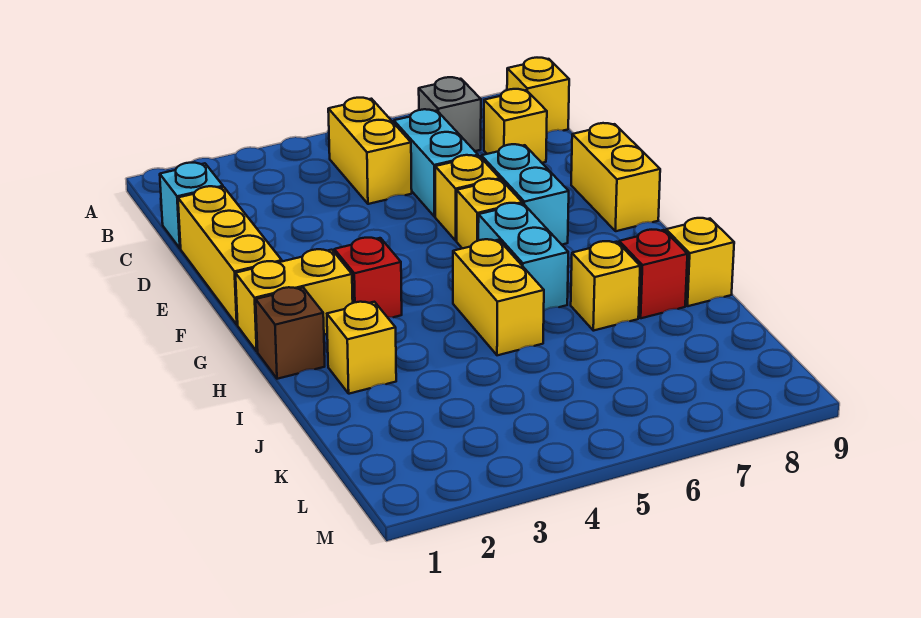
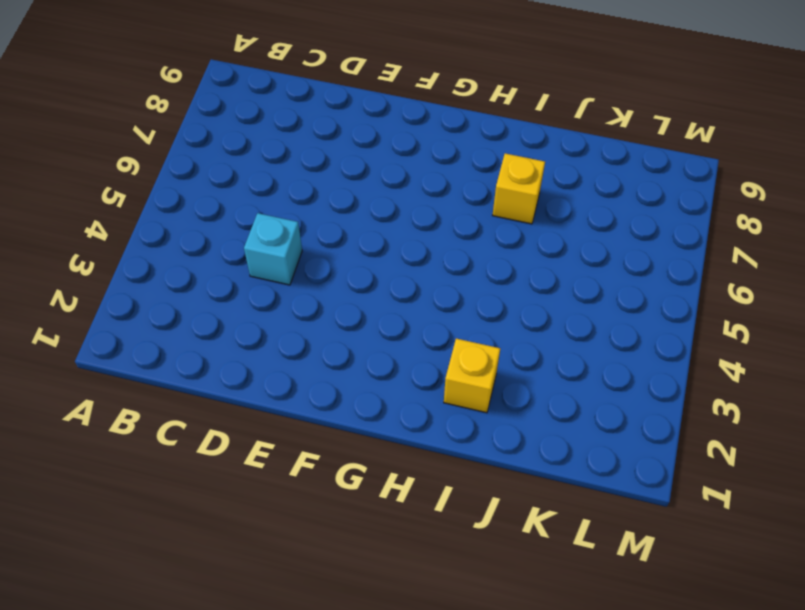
cyan brick D4 level 1 -> cyan brick C1 level 1
none -> yellow brick B5:C5 level 1
none -> grey brick B7 level 1
none -> yellow brick B9 level 1

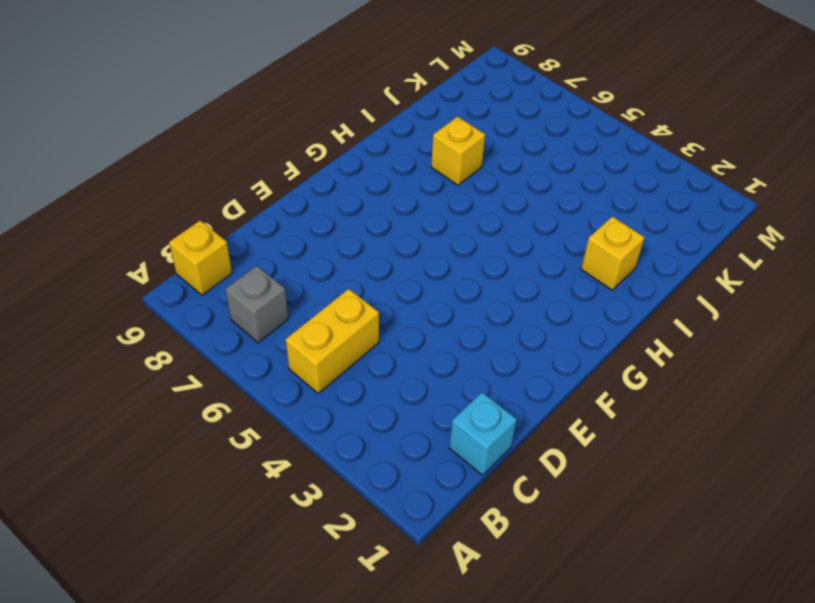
none -> cyan brick C6:D6 level 1
none -> yellow brick C8 level 1
none -> yellow brick D1:F1 level 1

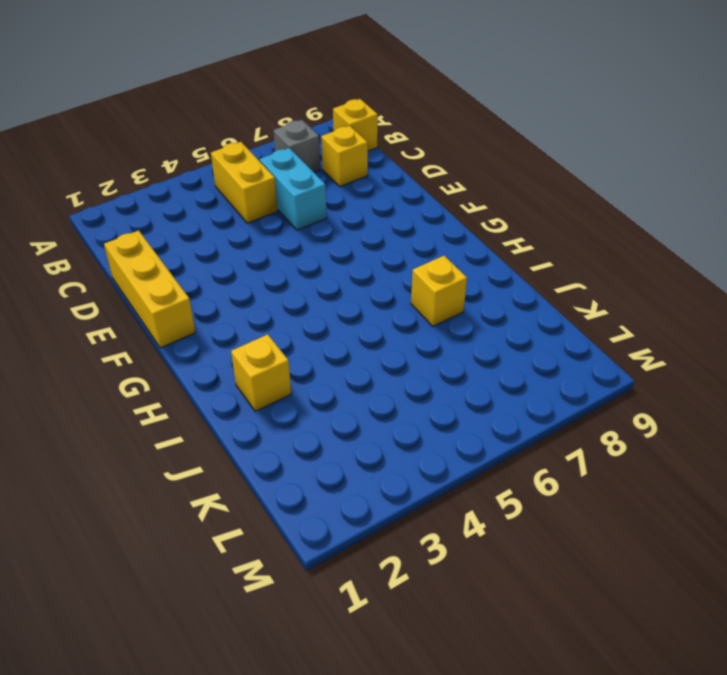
none -> cyan brick C1 level 1
none -> yellow brick E6 level 1
none -> cyan brick E7:F7 level 1

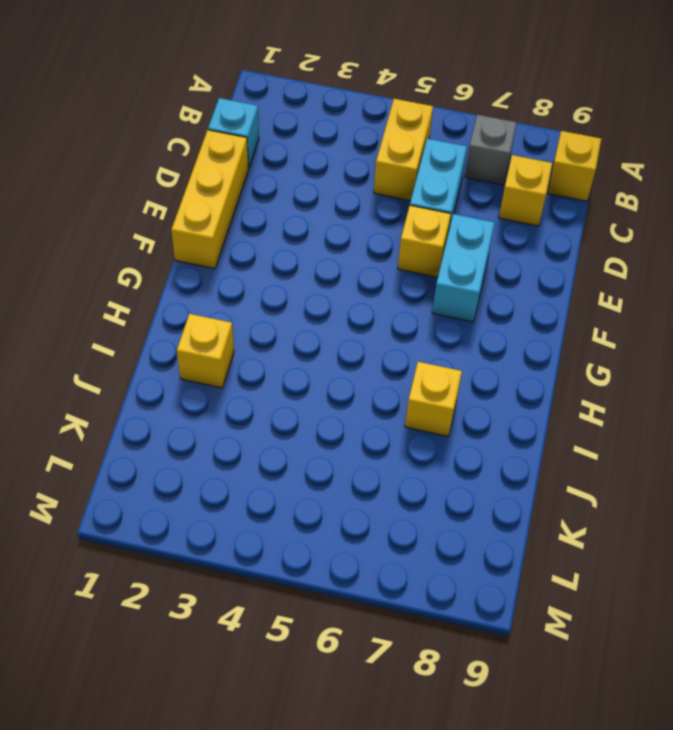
none -> yellow brick E9:F9 level 1
none -> yellow brick F6 level 1
none -> yellow brick G1:G2 level 1

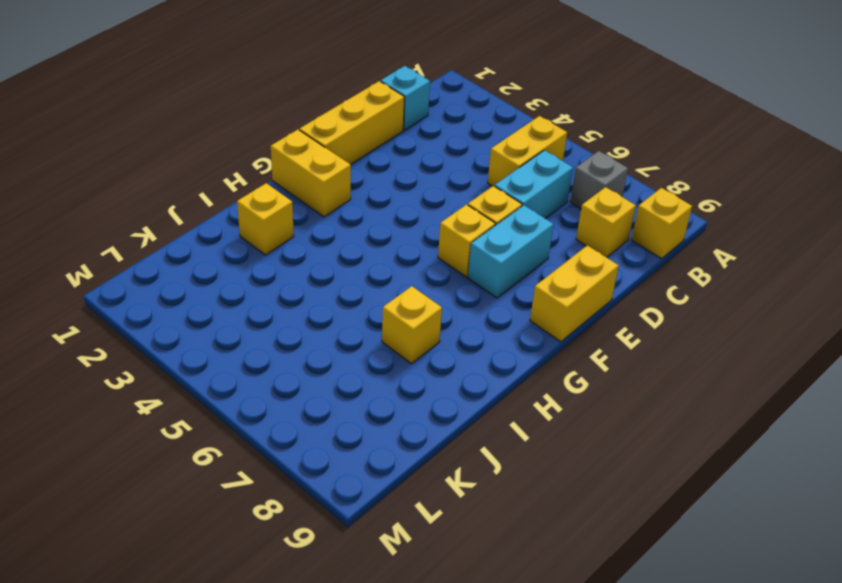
none -> red brick G3 level 1
none -> cyan brick G6:H6 level 1
none -> brown brick H1 level 1

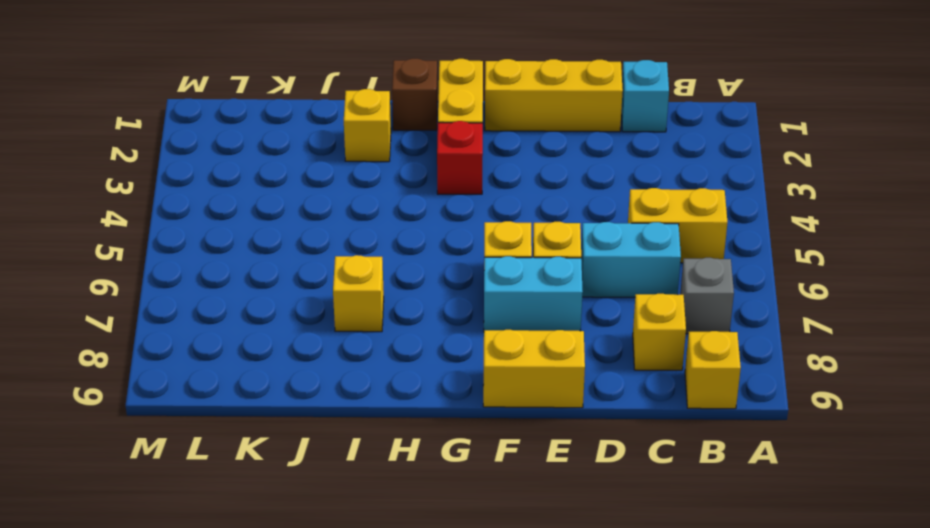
none -> cyan brick G6:H6 level 1
none -> yellow brick H5:I5 level 1
none -> red brick I8 level 1

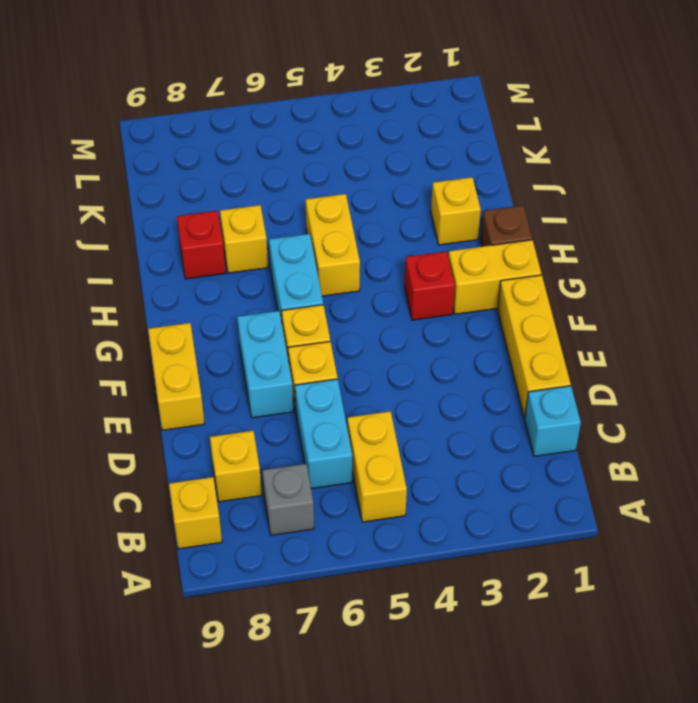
none -> yellow brick I9 level 1

